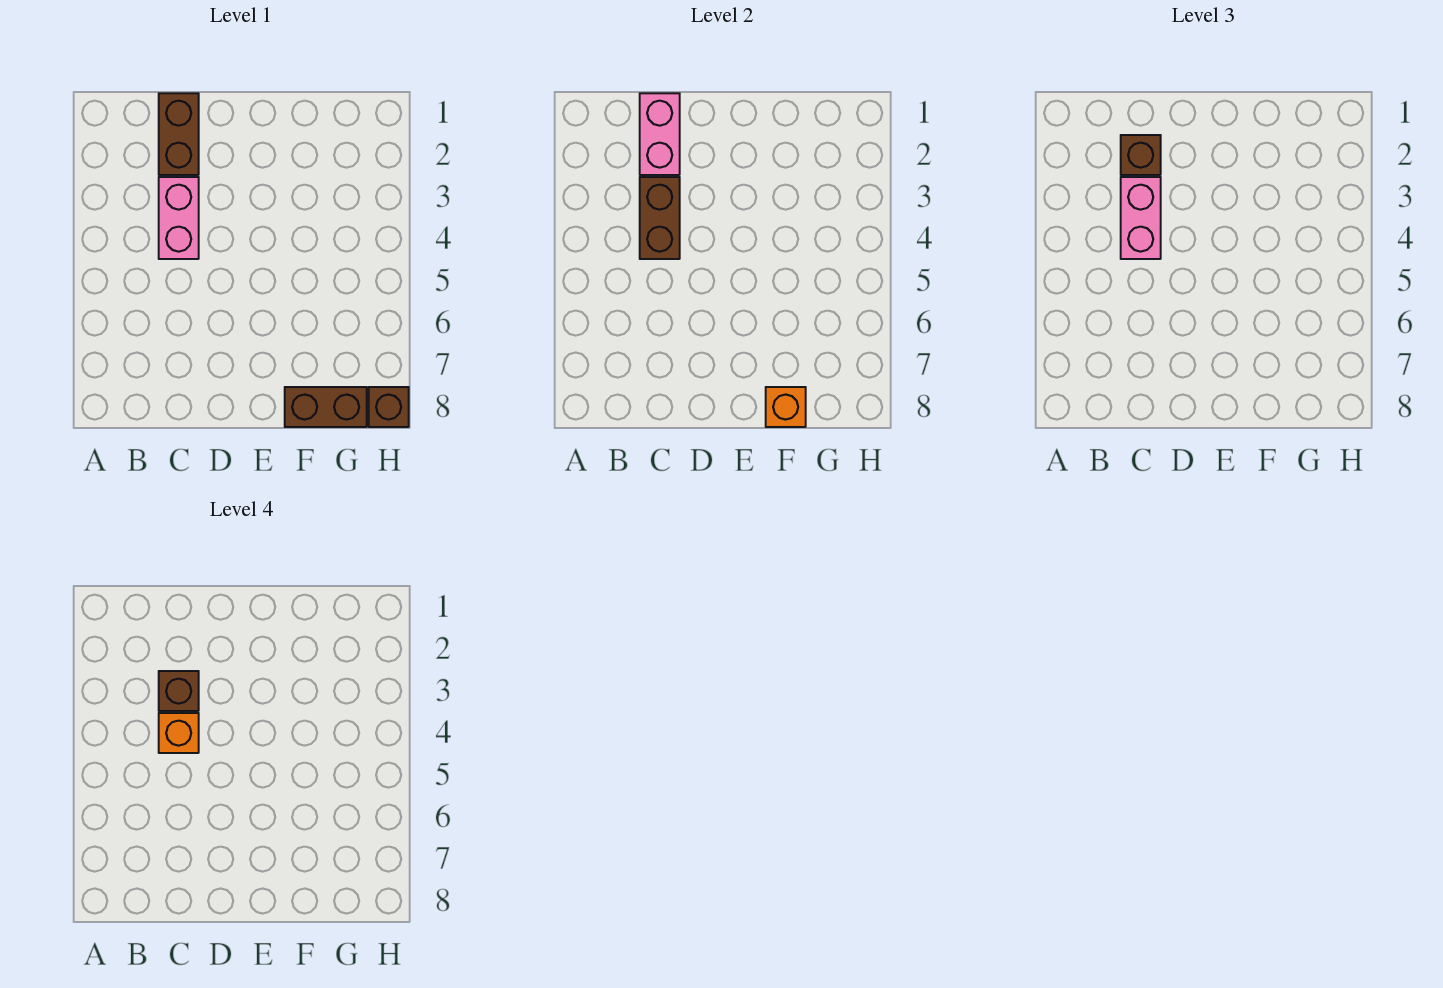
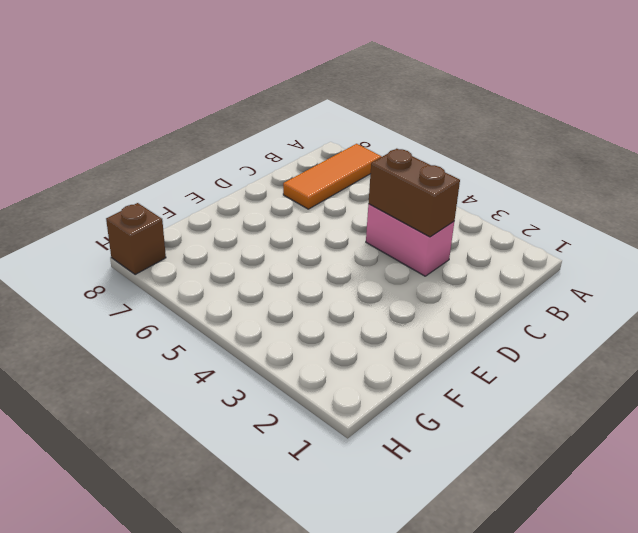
orange tile A7:C7 level 1 -> none
none -> brown brick C1:C2 level 1
none -> brown brick F8:G8 level 1

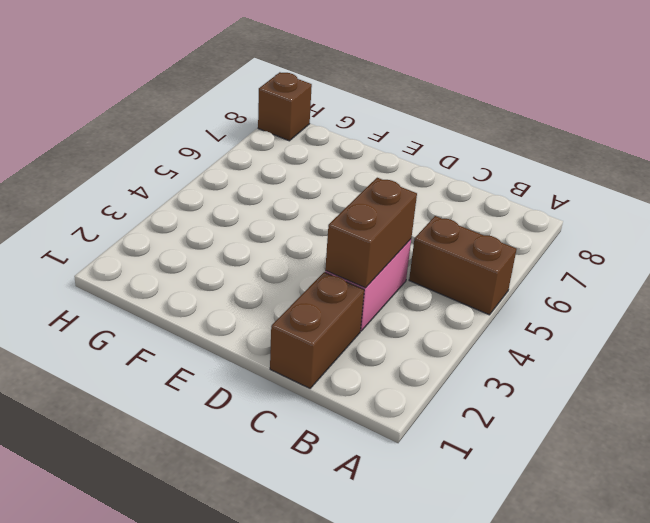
brown brick A5:B5 level 1 -> brown brick F8:G8 level 1
none -> pink brick C1:C2 level 2
none -> orange brick F8 level 2

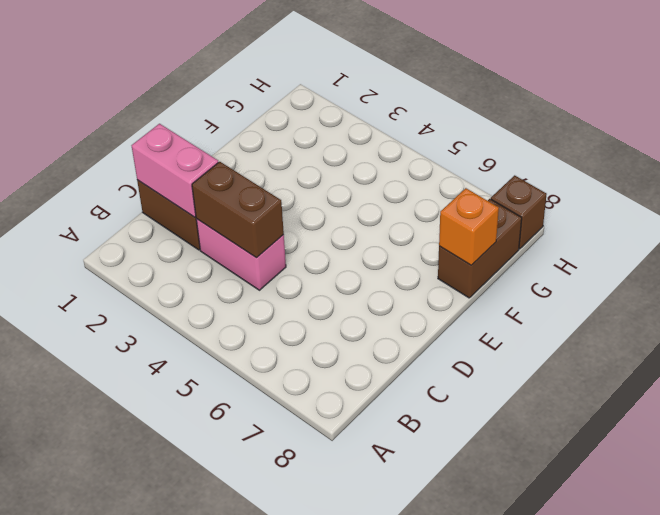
none -> brown brick C2 level 3
none -> pink brick C3:C4 level 3

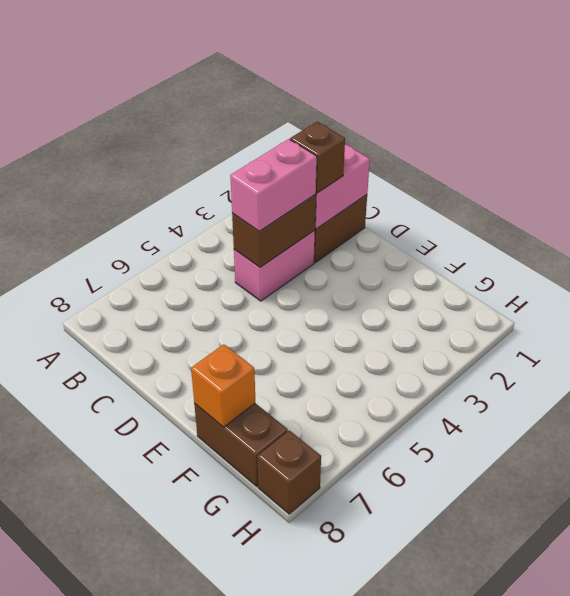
none -> brown brick C3 level 4
none -> orange brick C4 level 4

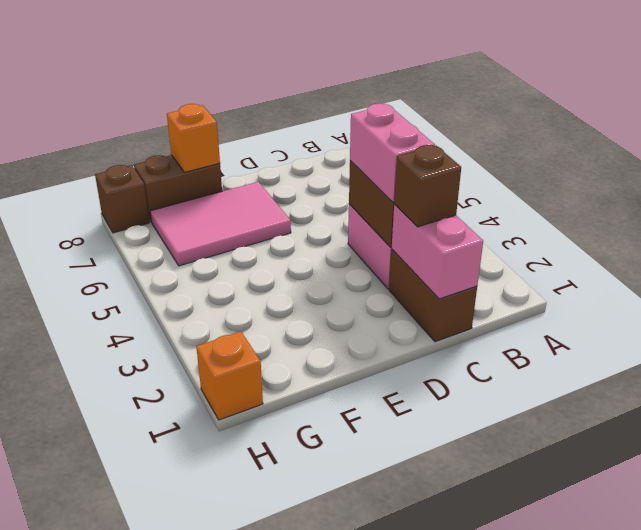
pink tile E6:G7 level 1 -> none
orange brick H1 level 1 -> orange brick C4 level 4
none -> brown brick C3 level 4

